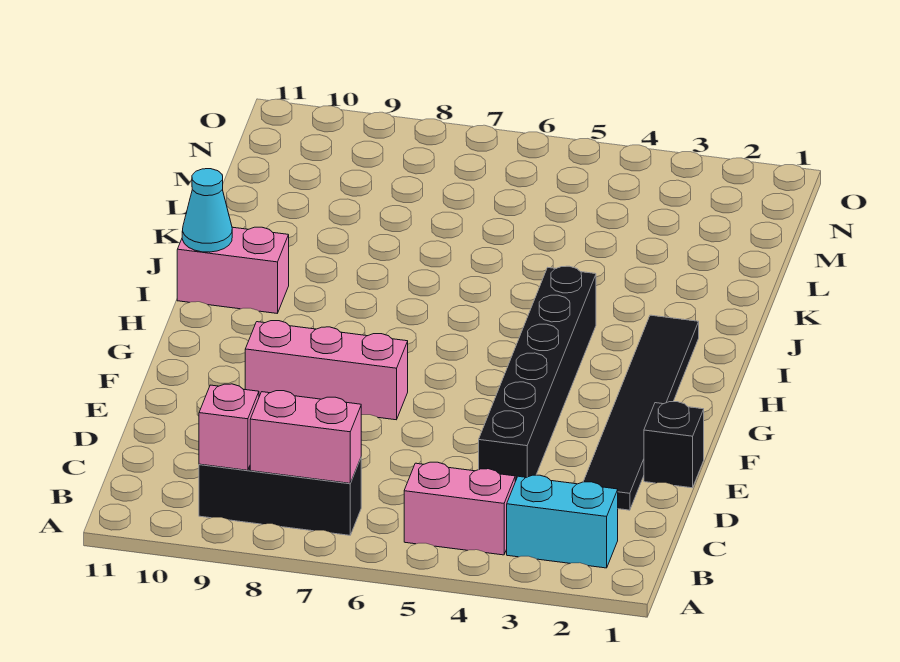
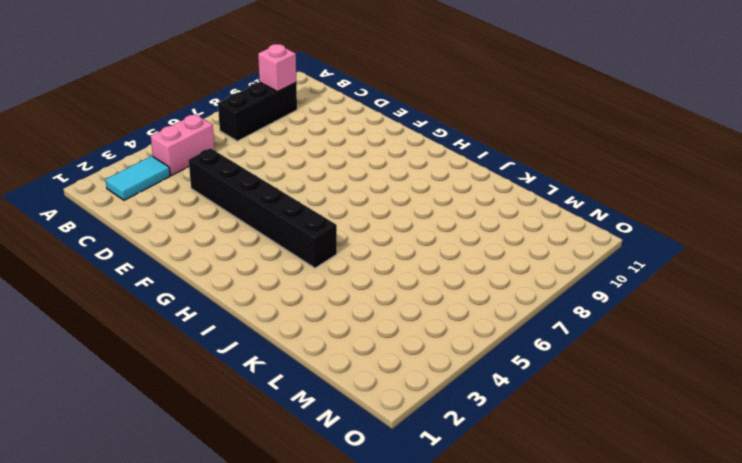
cyan tile B2:B3 level 1 -> cyan brick B2:B3 level 1
none -> black tile D2:I2 level 1
none -> black brick E1 level 1

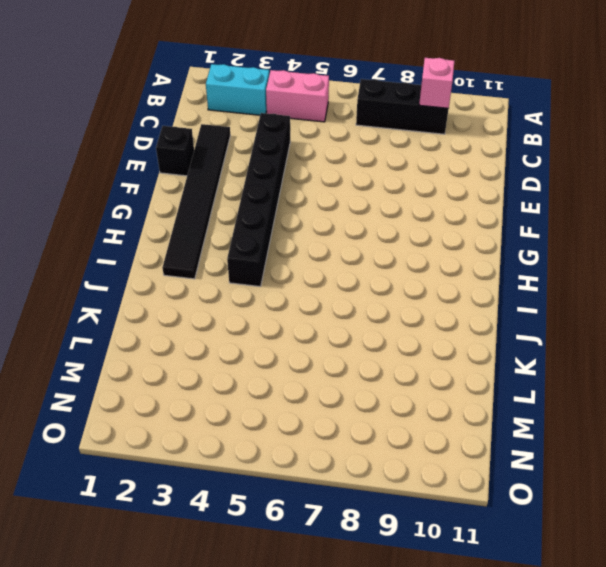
none -> pink brick F7:F9 level 1
none -> pink brick I10:I11 level 1

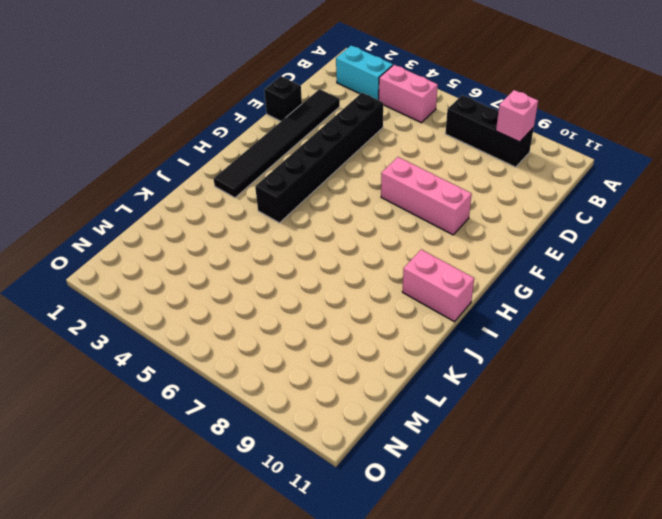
none -> pink brick B7:B8 level 2
none -> cyan cone I11 level 2

